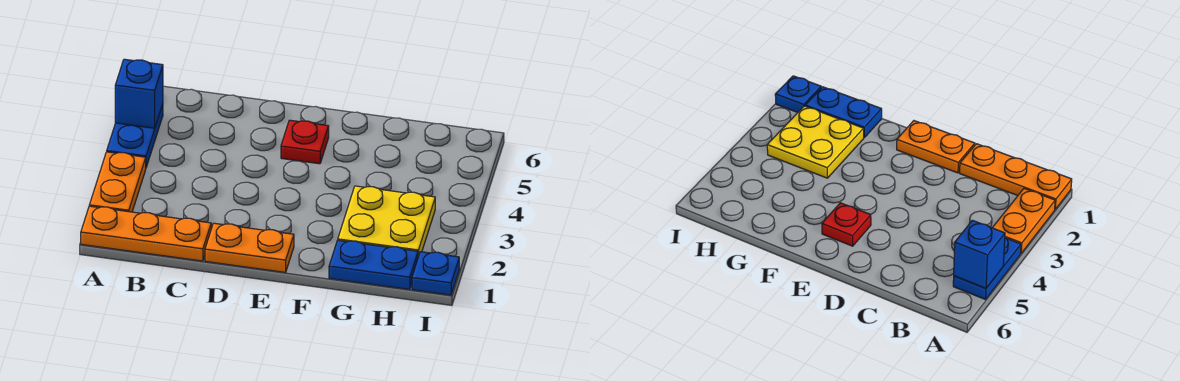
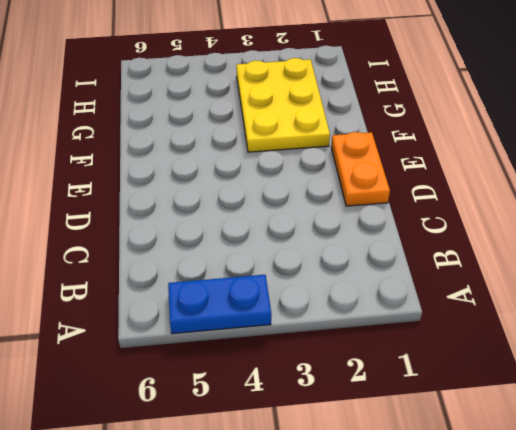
yellow plate F2:H3 level 1 -> yellow plate G2:H3 level 1
none -> orange plate A1:C1 level 1
none -> orange plate A2:A3 level 1

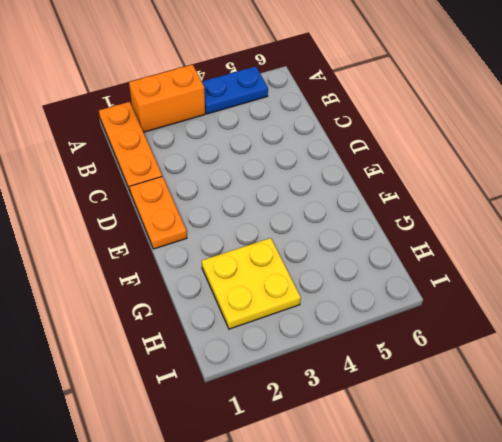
orange brick A2:A3 level 1 -> orange plate A2:A3 level 1
none -> red plate E5 level 1
none -> blue plate G1:H1 level 1

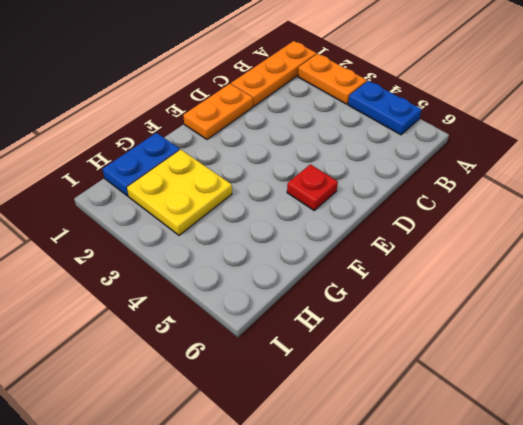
none -> blue plate I1 level 1
none -> blue brick A5 level 2

